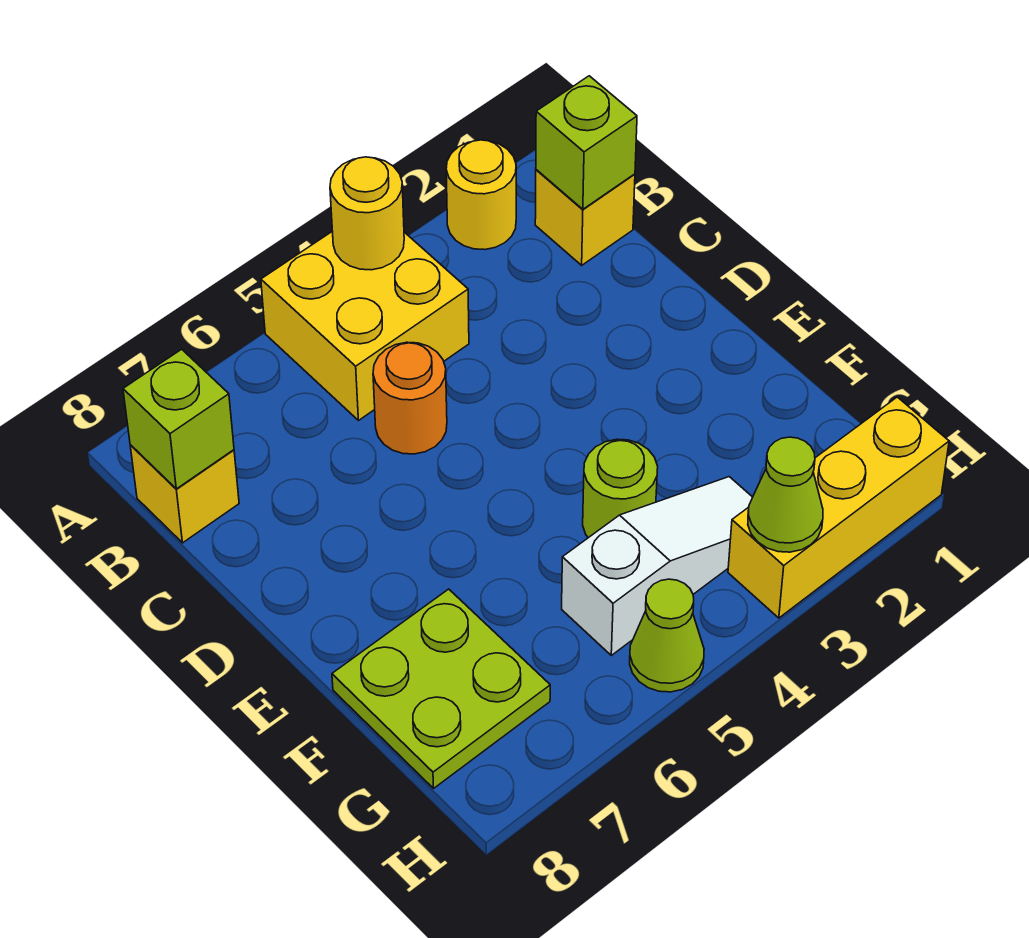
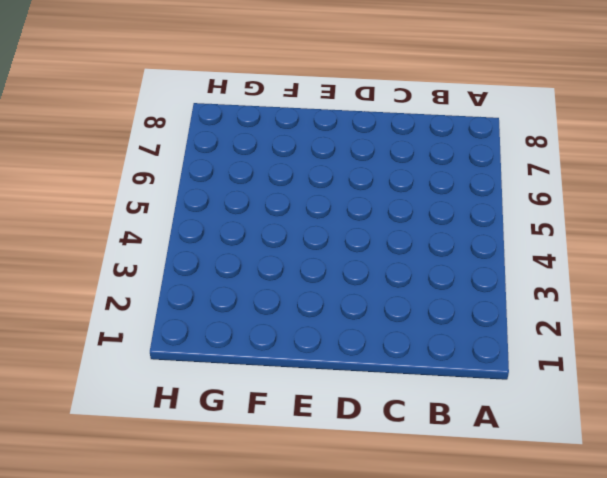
none -> yellow round brick A2 level 1
none -> yellow brick A4:B5 level 1
none -> yellow brick B1 level 1

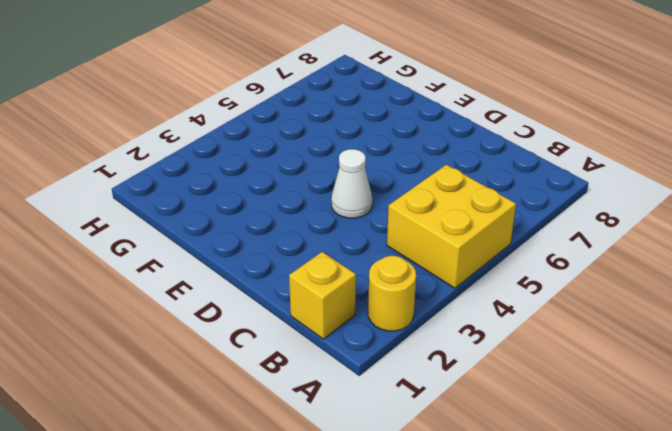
white cone D4 level 1 -> none
none -> yellow brick B8 level 1
none -> orange round brick C5 level 1
none -> lime round brick F4 level 1

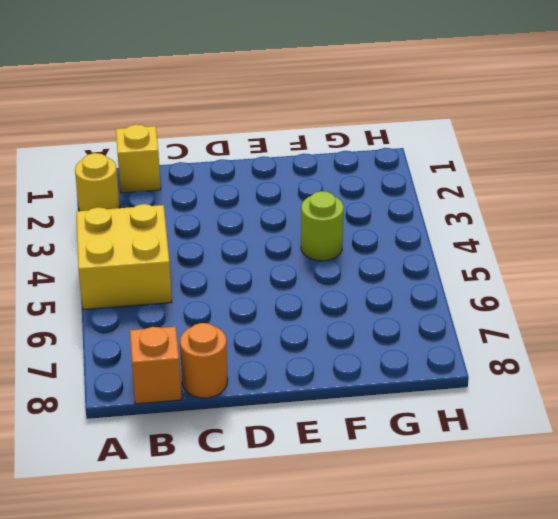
orange brick B8 level 1 -> yellow brick B8 level 1
orange round brick C8 level 1 -> orange round brick C5 level 1
none -> lime plate F7:G8 level 1
none -> white slope G3:G5 level 1 top 5
none -> yellow brick H1:H3 level 1

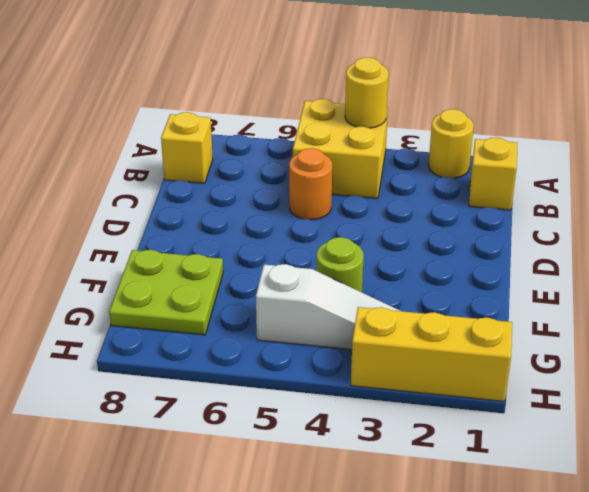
none -> lime cone H5 level 1
none -> lime brick B1 level 2
none -> lime brick B8 level 2

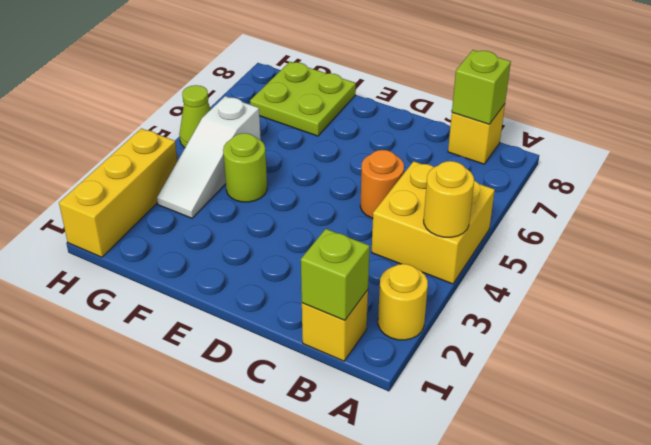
none -> lime cone H3 level 2

